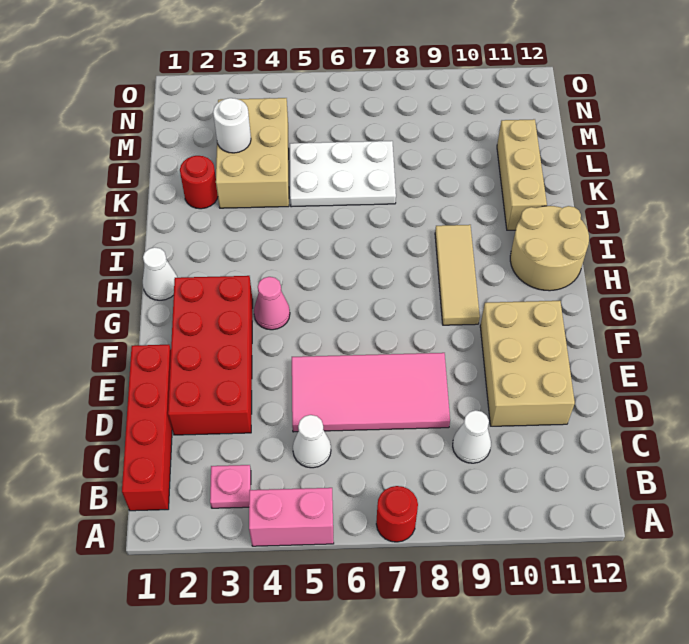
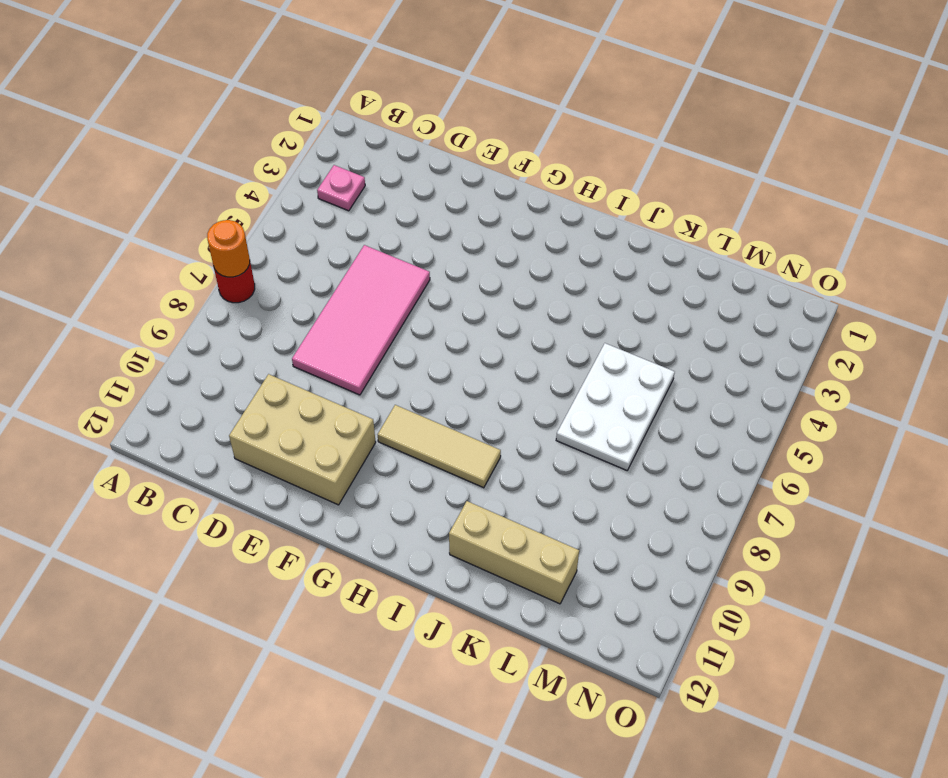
orange round brick A7 level 2 -> none
none -> pink brick A4:A5 level 1
none -> red brick B1:E1 level 1
none -> white cone C5 level 1

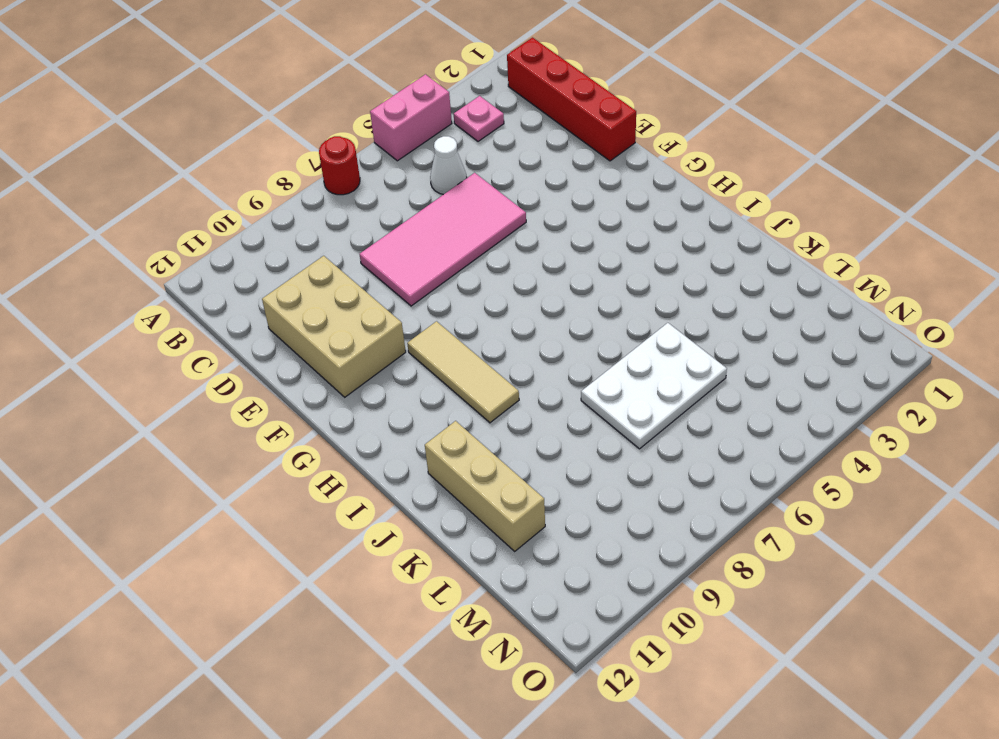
none -> white cone C9 level 1
none -> red brick D2:G3 level 1
none -> pink cone G4 level 1

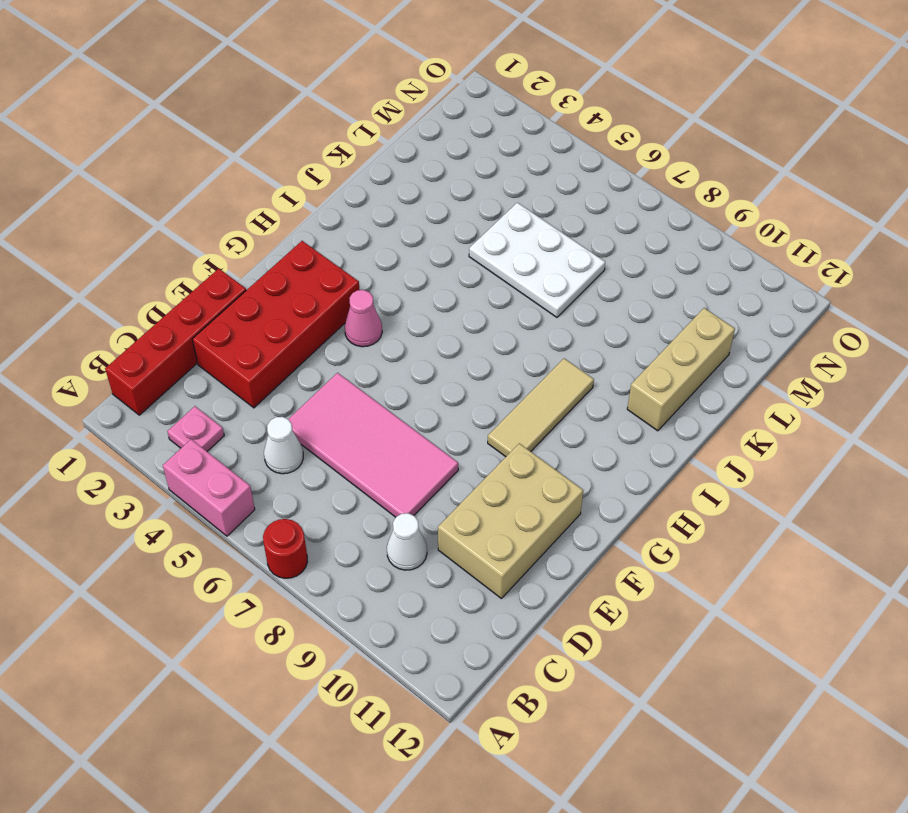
none -> white cone H1 level 1
none -> tan round brick H11:I12 level 1
none -> red round brick K2 level 1

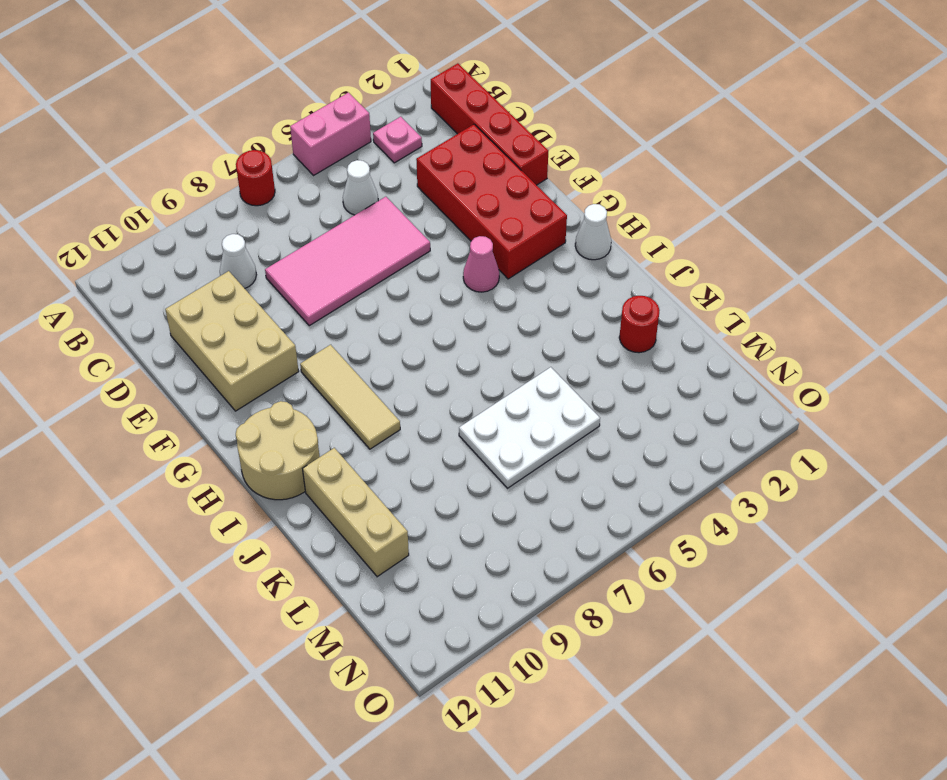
none -> tan brick K3:M4 level 1
none -> white round brick L3 level 2

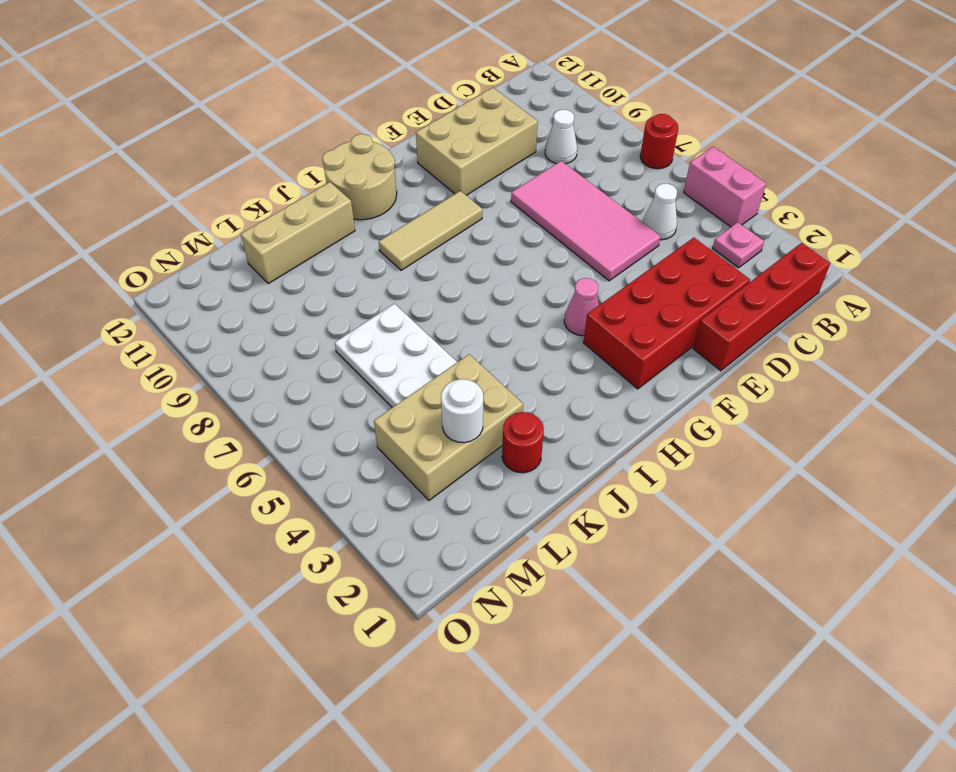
none -> white cone H1 level 1

